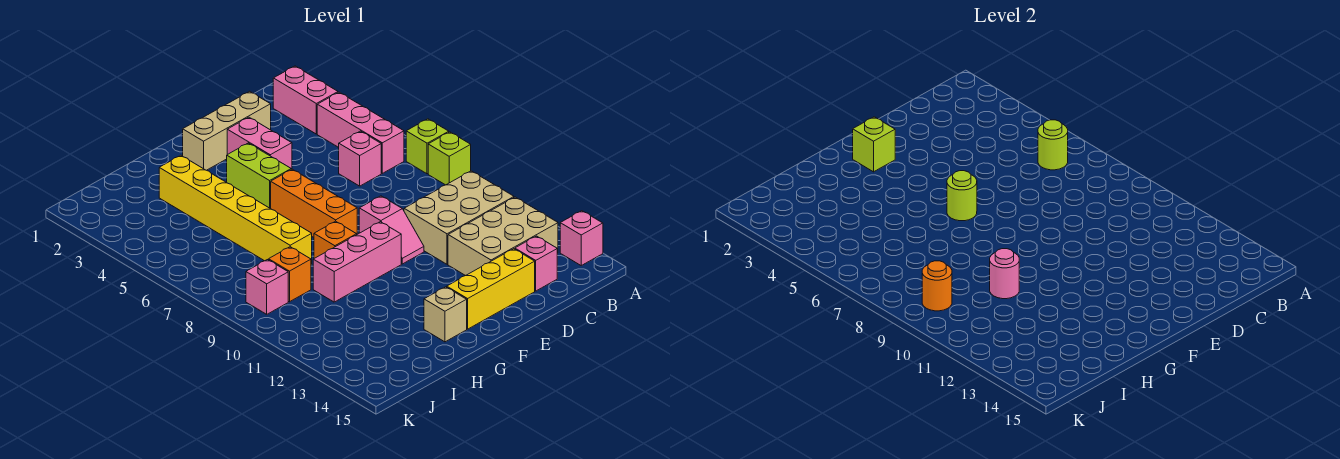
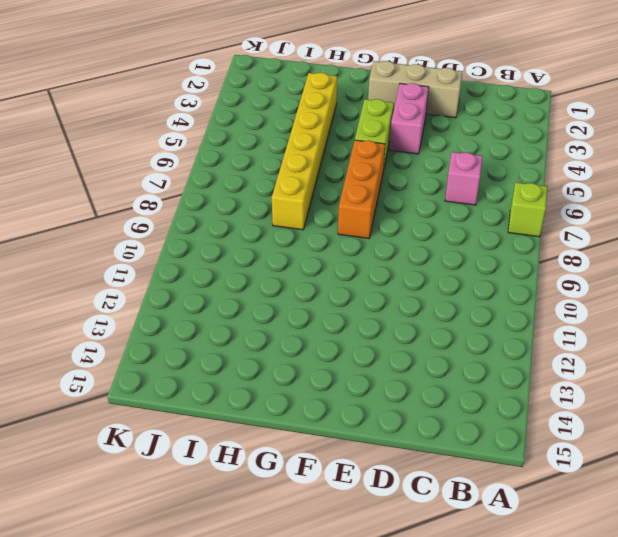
none -> lime brick A8 level 1
none -> pink brick A14 level 1
none -> pink brick B2:B3 level 1

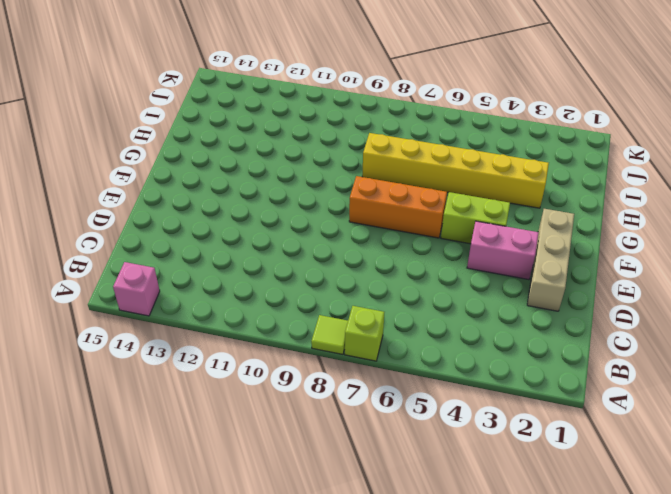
lime tile A8 level 1 -> lime brick A8 level 1
none -> pink brick B2:B3 level 1
none -> pink brick B4:B6 level 1
none -> tan brick B10:D11 level 1

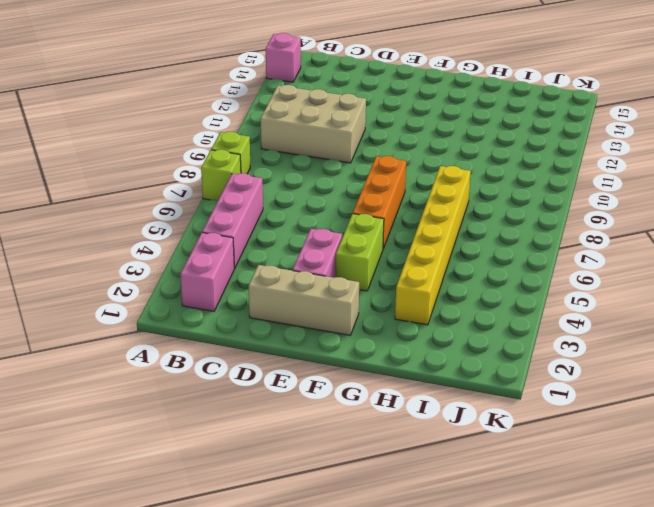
none -> tan brick B12:D13 level 1
none -> pink brick C6 level 1
none -> pink brick C14 level 1

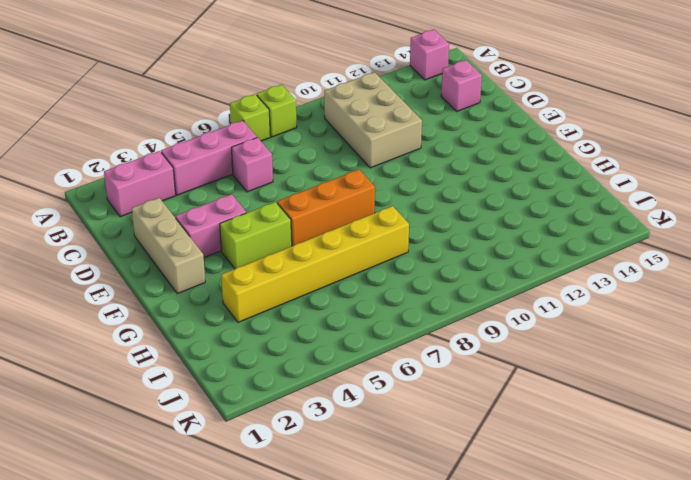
none -> tan brick B12:D13 level 1
none -> yellow brick D14:F14 level 1
none -> pink slope E9:E10 level 1 top 9

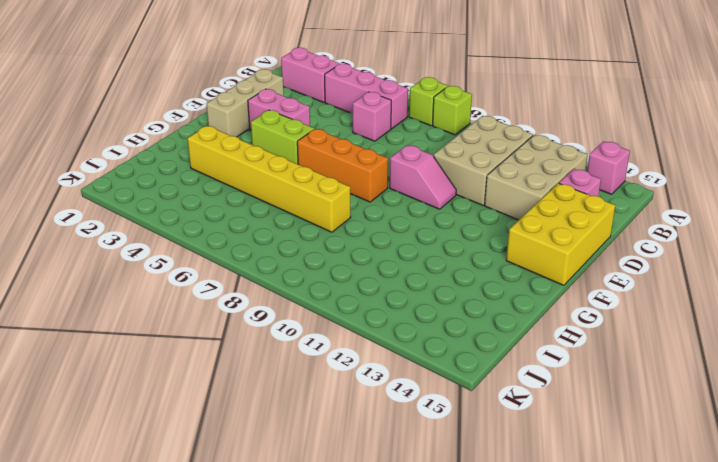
yellow brick D14:F15 level 1 -> yellow brick D14:F14 level 1
none -> pink brick F10:H10 level 1
none -> orange brick G9 level 1
none -> tan brick G14 level 1

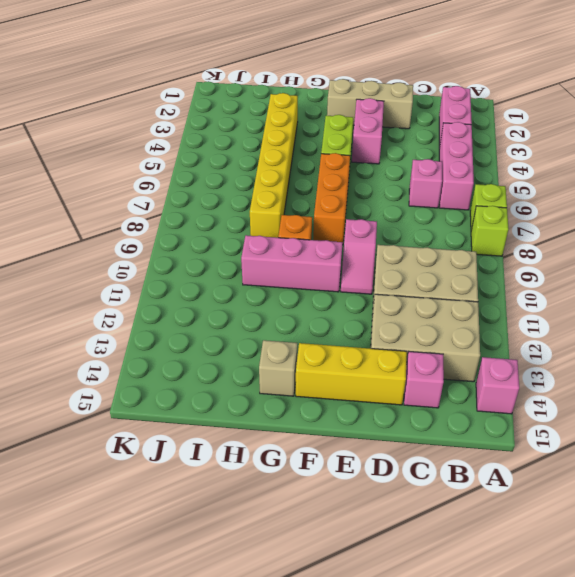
none -> orange brick I9 level 1
none -> pink brick J9 level 1
none -> lime round brick B6 level 2

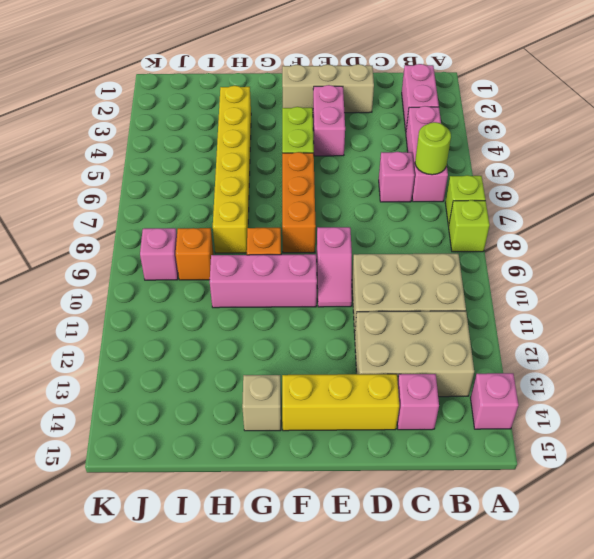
none -> lime brick F2 level 2
none -> lime round brick F6 level 2
none -> pink round brick H10 level 2

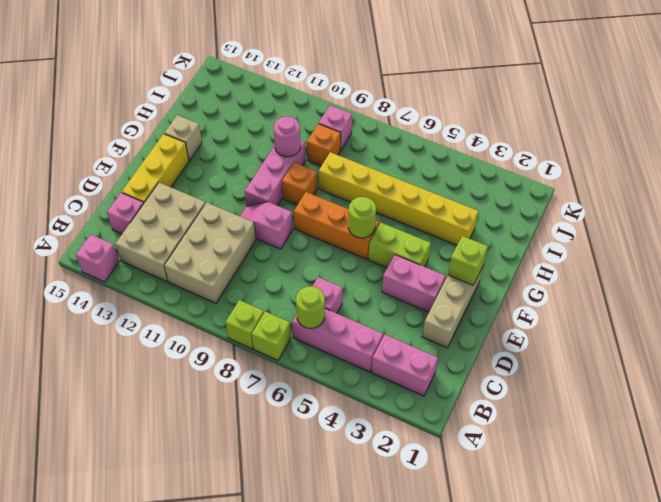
none -> orange round brick J9 level 2

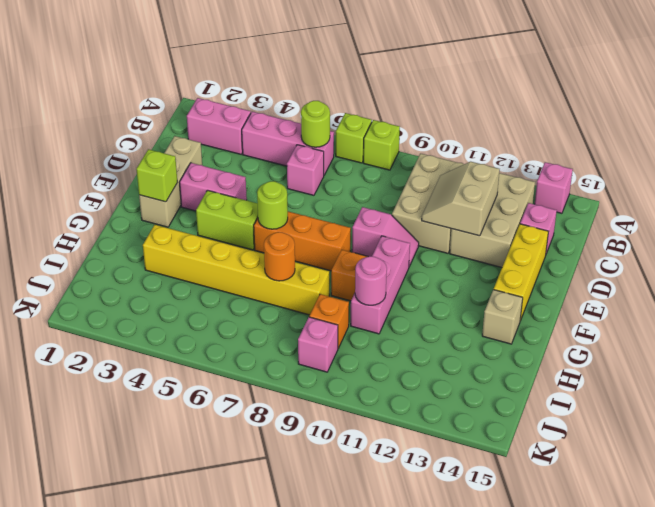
tan slope C11:D12 level 2 top 12 -> none
orange round brick H7 level 2 -> orange round brick J9 level 2

